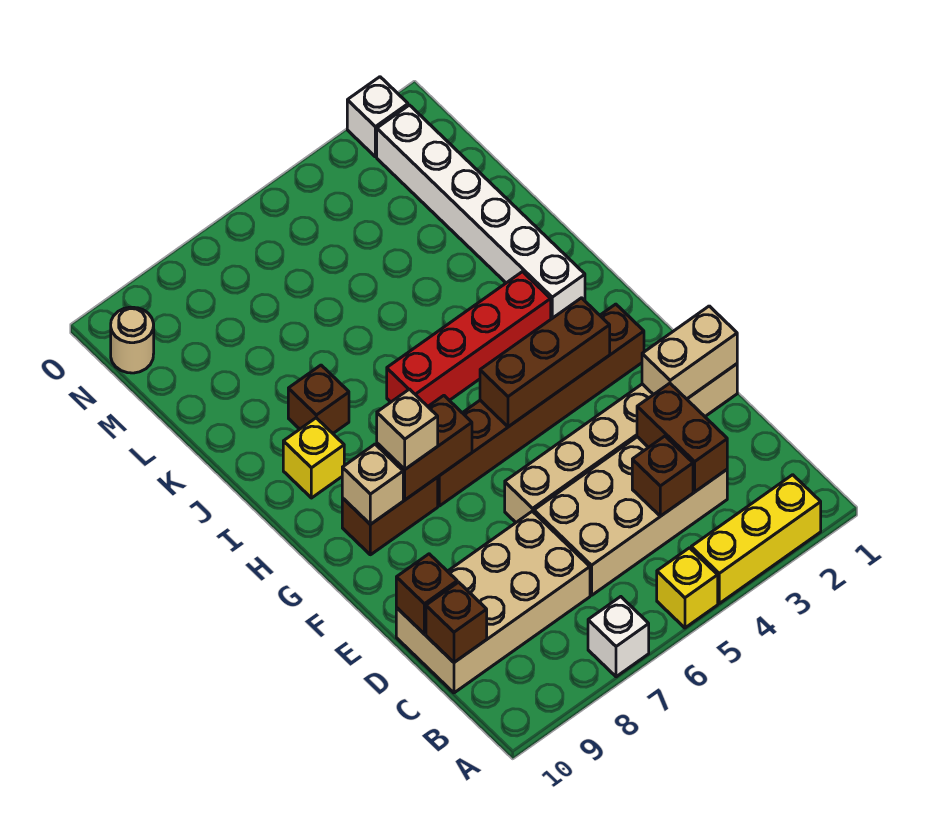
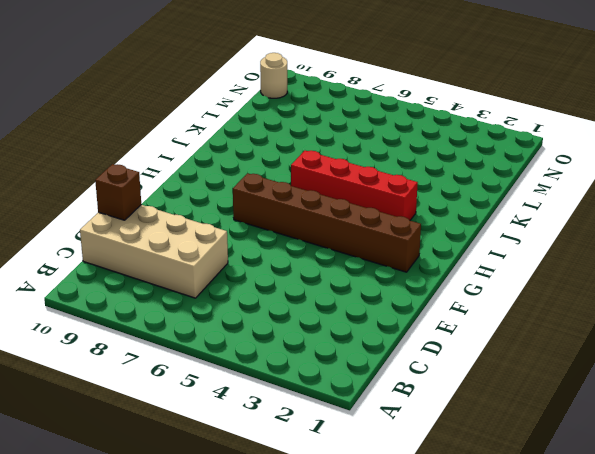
none -> yellow brick A2:A4 level 1
none -> yellow brick A5 level 1
none -> white brick A7 level 1

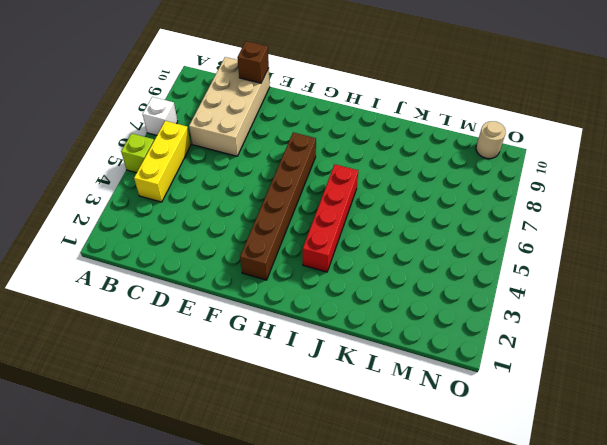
lime brick A5 level 1 -> yellow brick A5 level 1
yellow brick B4:B6 level 1 -> yellow brick A2:A4 level 1
none -> tan brick C3:D6 level 1
none -> tan brick E1:E6 level 1
none -> brown brick G8:G9 level 1

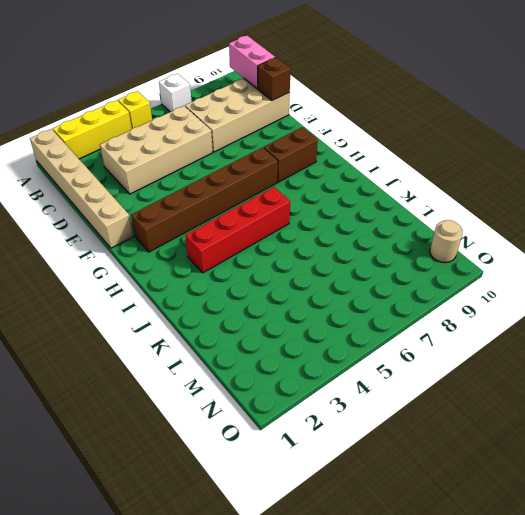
tan brick A1:F1 level 1 -> tan brick E1:E6 level 1
pink brick B10:C10 level 2 -> brown brick C10 level 2
none -> white brick I2:N2 level 1
none -> yellow brick I9 level 1
none -> brown brick J8 level 1

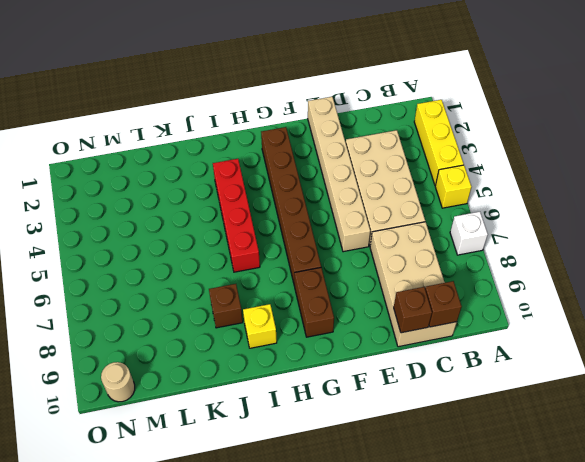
none -> white brick I2:N2 level 1
none -> white brick O2 level 1
none -> brown brick C3:D3 level 2

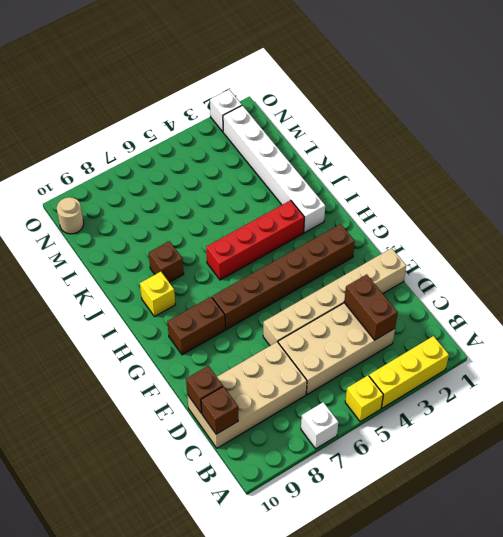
none -> brown brick C4 level 2
none -> tan brick E1:E2 level 2
none -> brown brick G3:G5 level 2

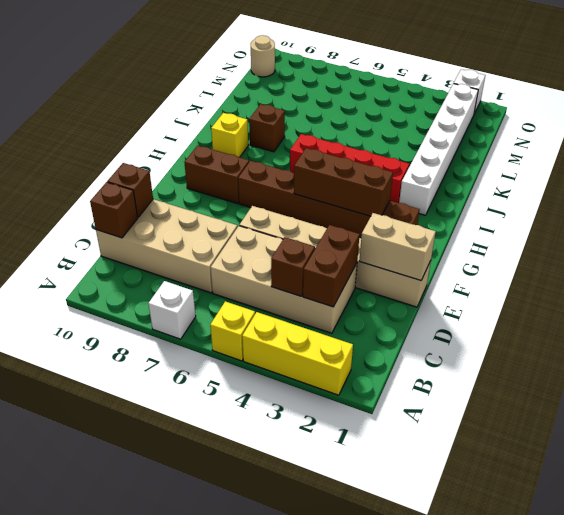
none -> brown brick G7:G8 level 2
none -> tan brick G9 level 2
none -> tan brick G8 level 3

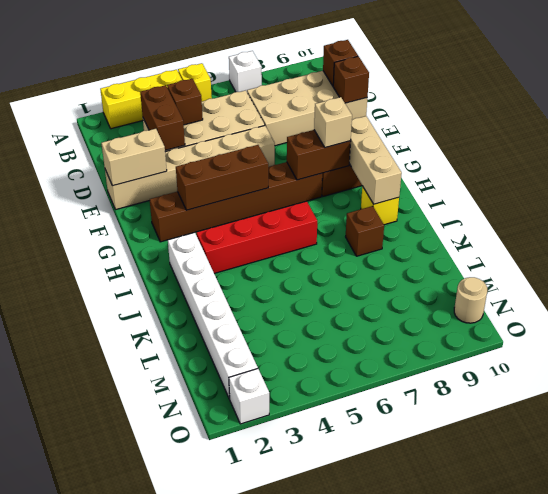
tan brick G9:I9 level 2 -> tan brick G9 level 2

